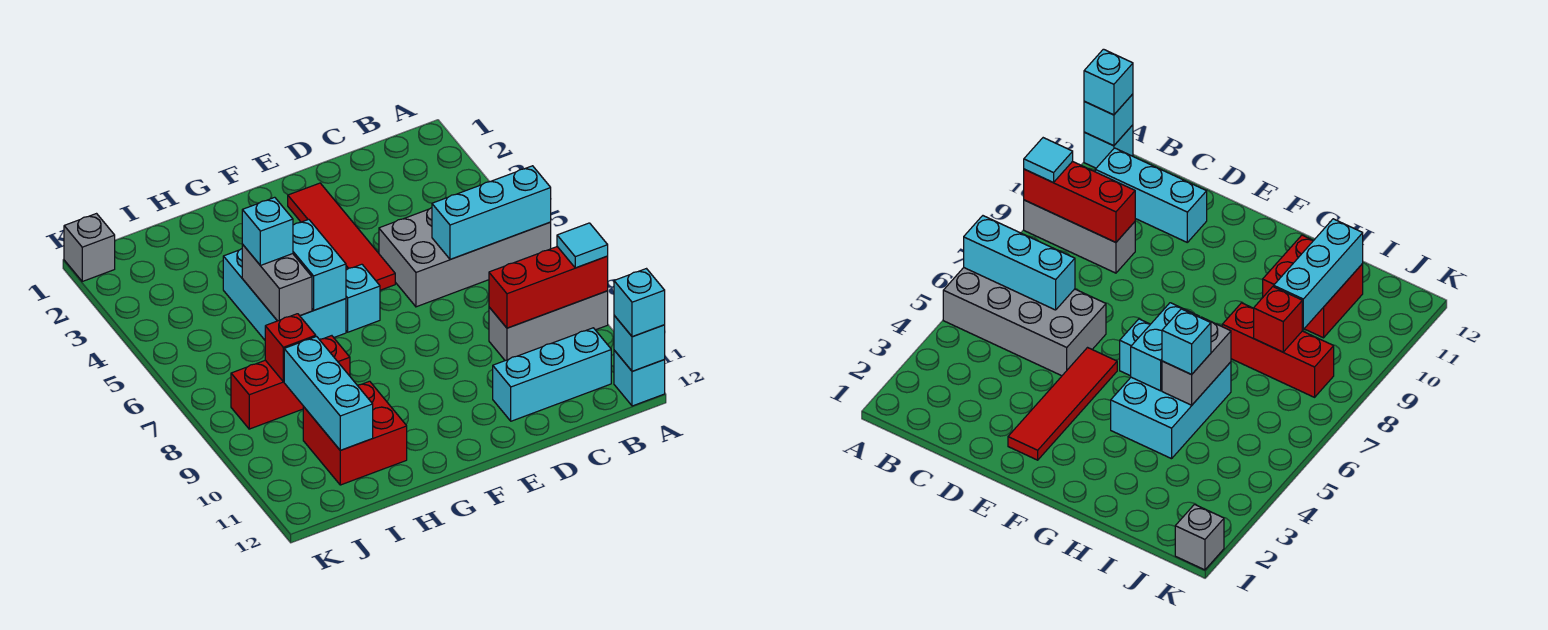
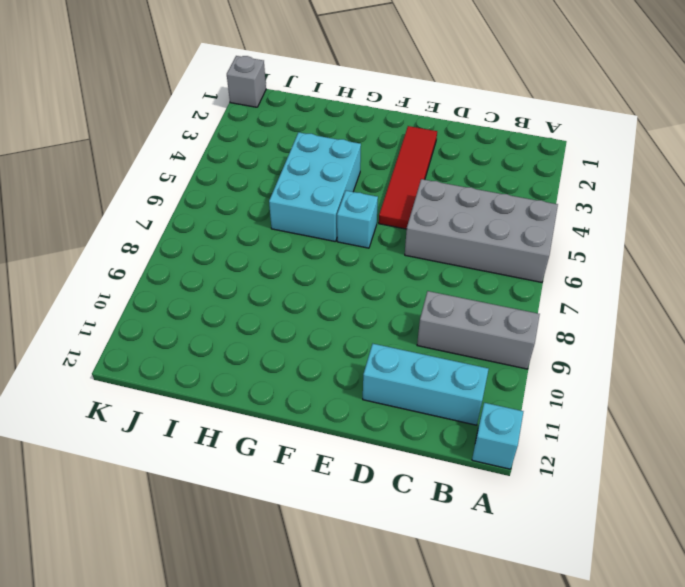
none -> red brick H8:J8 level 1
none -> red brick H10:I11 level 1
none -> cyan brick A6:C6 level 2

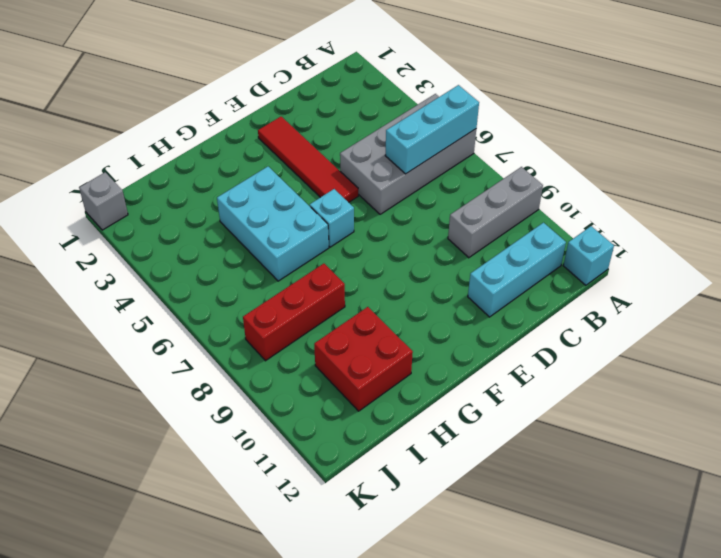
none -> red brick A9:C9 level 2
none -> cyan brick A12 level 2
none -> cyan brick G5:G6 level 2

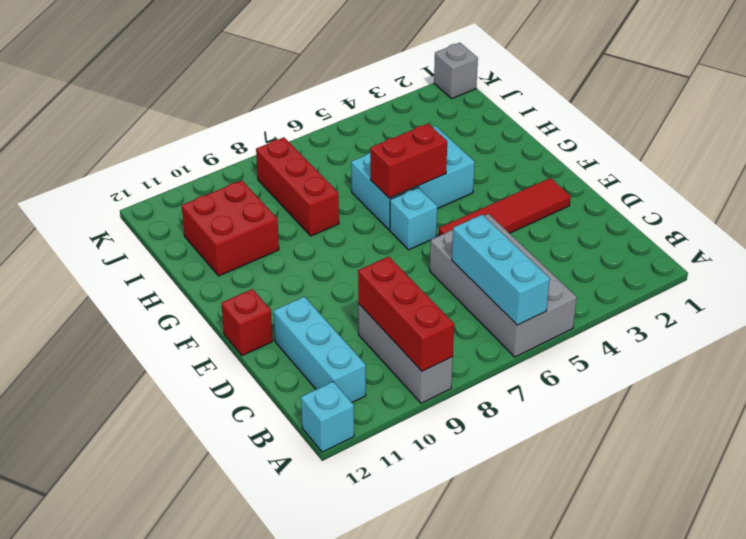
red brick E12 level 1 -> red brick I8 level 2
red brick G5:G6 level 2 -> cyan brick G5:G6 level 2
none -> cyan brick A12 level 2
none -> grey brick H5:H6 level 2
none -> cyan brick I9:I11 level 2

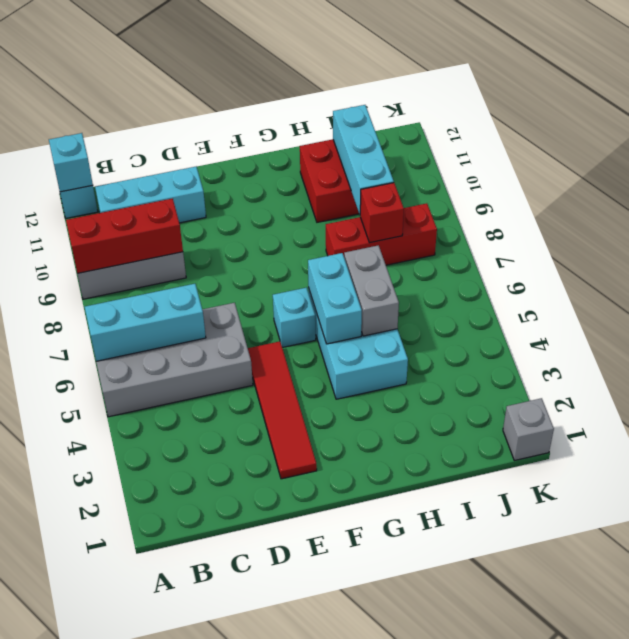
none -> cyan tile A9 level 3
none -> cyan brick A12 level 3
none -> cyan brick H5 level 3

